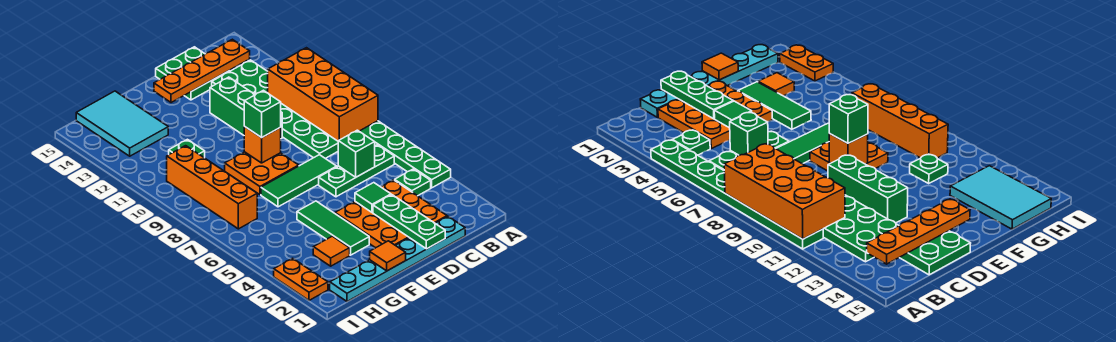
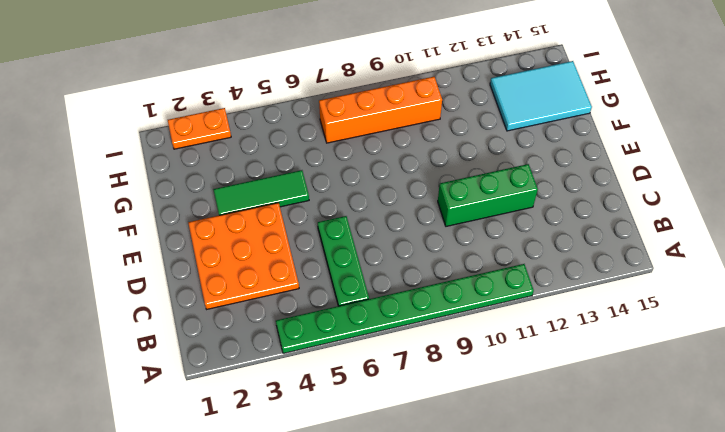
none -> green plate B4 level 1
none -> green plate B8:C13 level 1
none -> cyan plate C1:H1 level 1

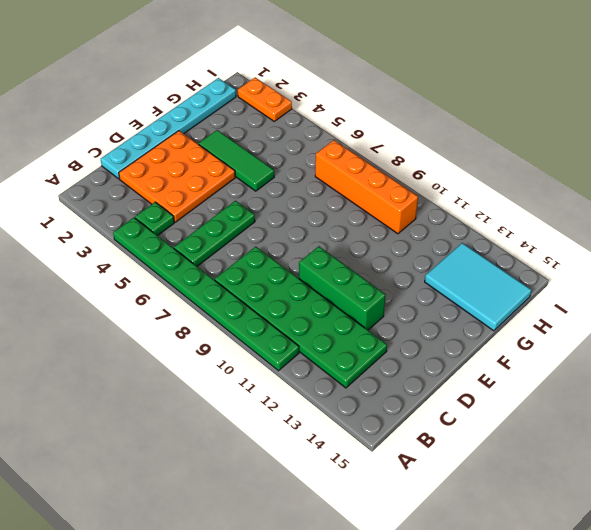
none -> green plate C14:D15 level 1
none -> green tile D7:F7 level 1
none -> orange plate E8:F9 level 1

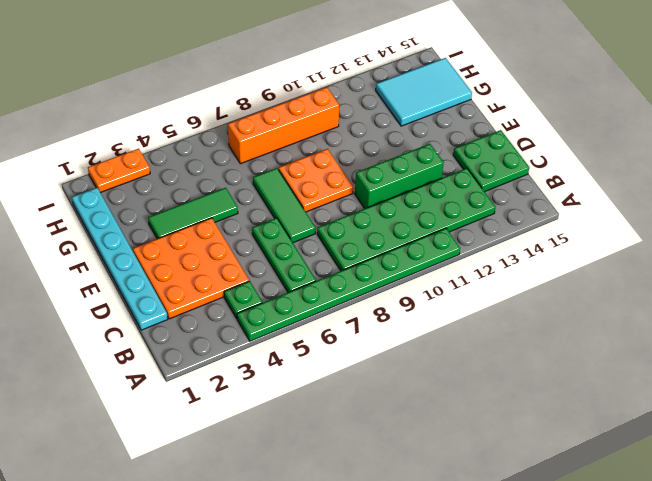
none -> orange tile G3 level 1
none -> green plate G11 level 1
none -> orange brick A8:B11 level 2

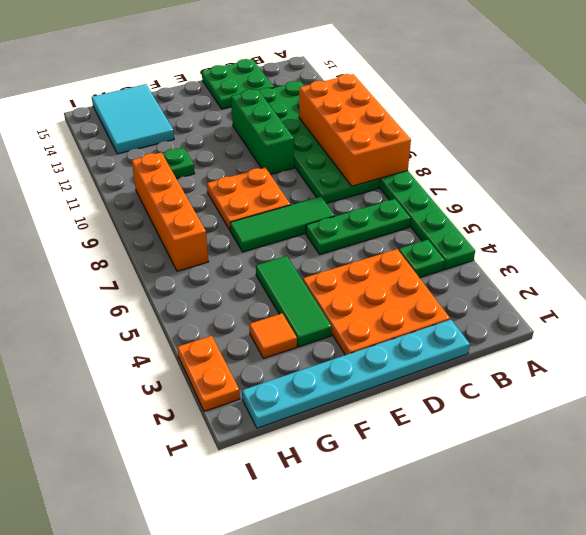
none -> orange plate B14:E14 level 2
none -> green brick C6 level 2
none -> green plate D1:D3 level 2

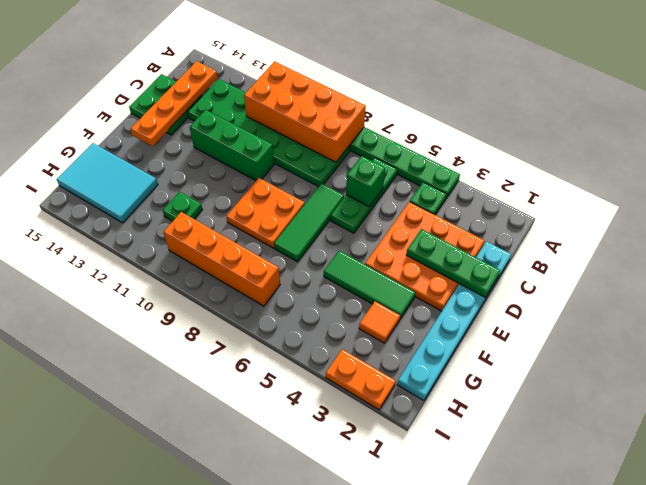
none -> green tile D4 level 2
none -> orange brick E9 level 2
none -> orange tile F1 level 2

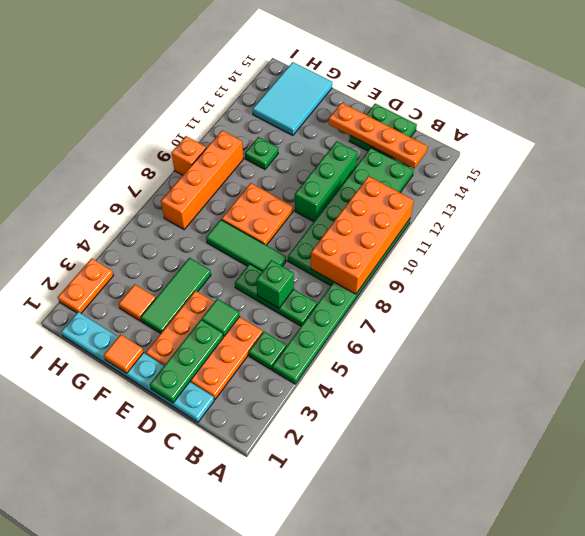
orange brick I9 level 1 -> orange brick E9 level 2
none -> green brick E9 level 3

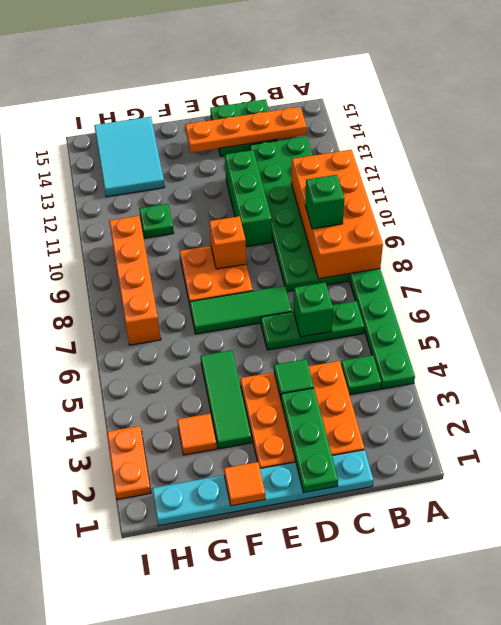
green brick B9 level 3 -> green brick E9 level 3

